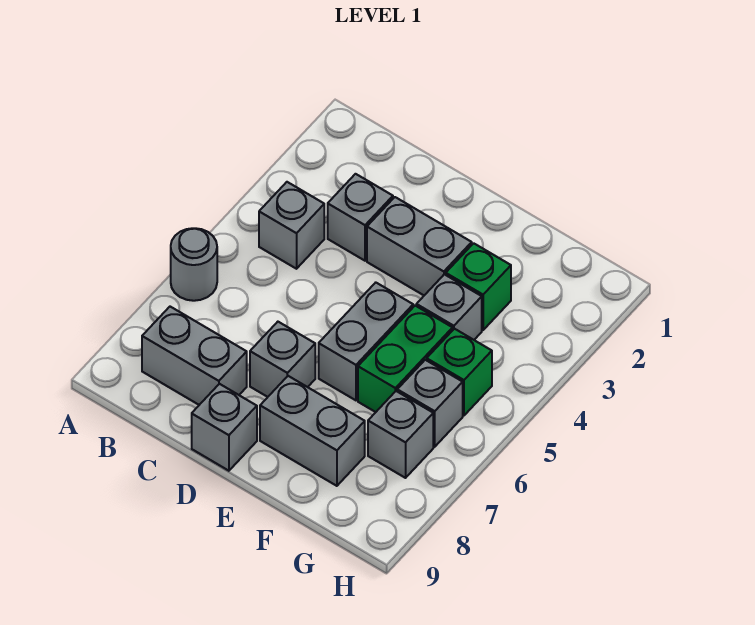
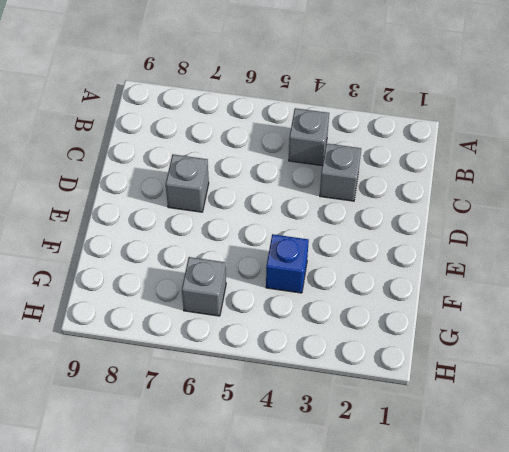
blue brick F4 level 1 -> grey brick F4 level 1
none -> grey round brick A6 level 1
none -> grey brick B8:C8 level 1
none -> grey brick D3:E3 level 1

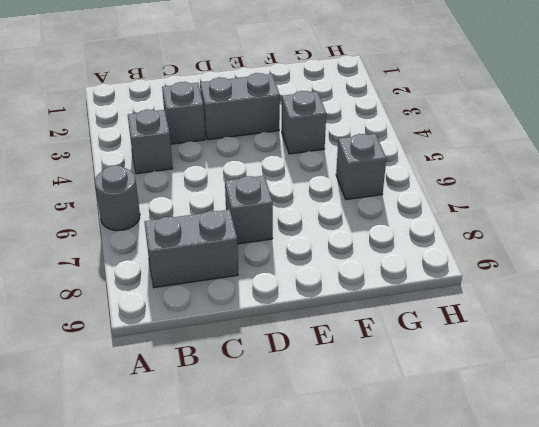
none -> grey brick D9 level 1
none -> grey brick E5:E6 level 1
none -> grey brick E8:F8 level 1

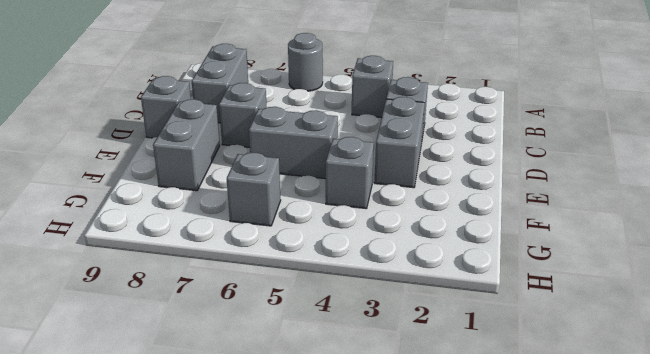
none -> green brick F3 level 1
none -> green brick F5:F6 level 1
none -> green brick G5 level 1

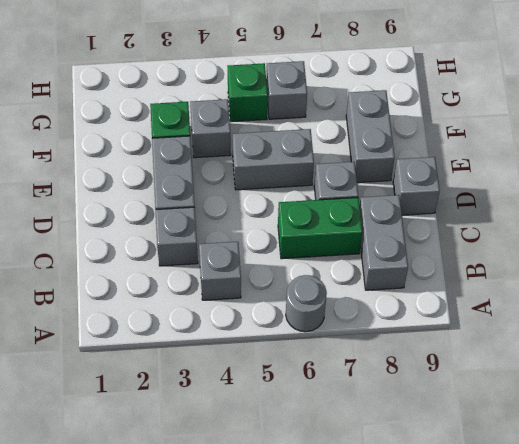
green brick C6:C7 level 1 -> green brick F5:F6 level 1
none -> grey brick G7 level 1

